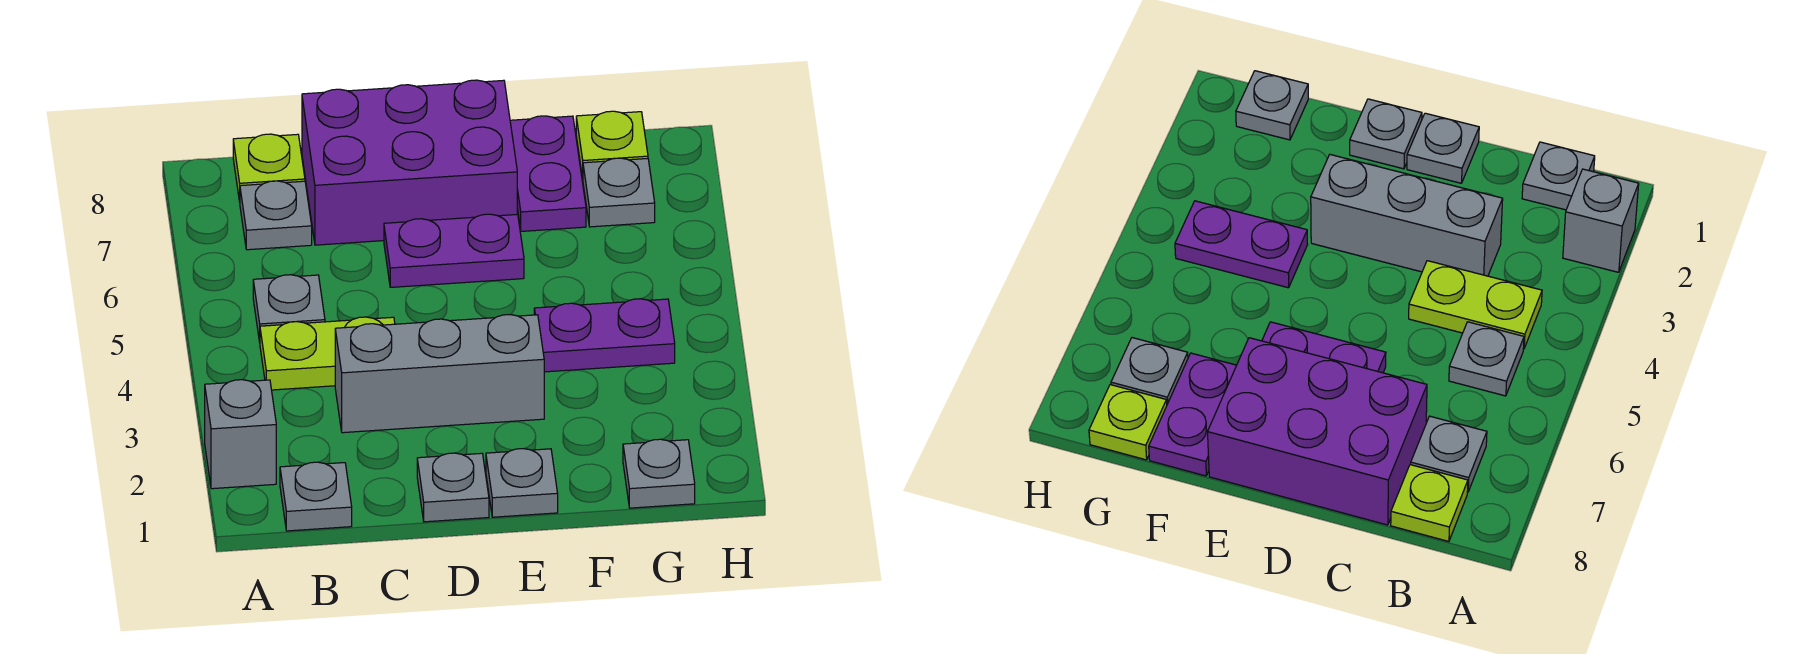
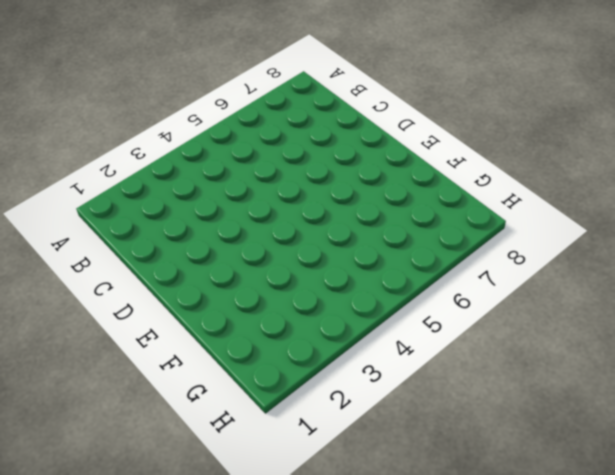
none -> grey brick A2 level 1
none -> grey plate B1 level 1
none -> lime plate B4:C4 level 1

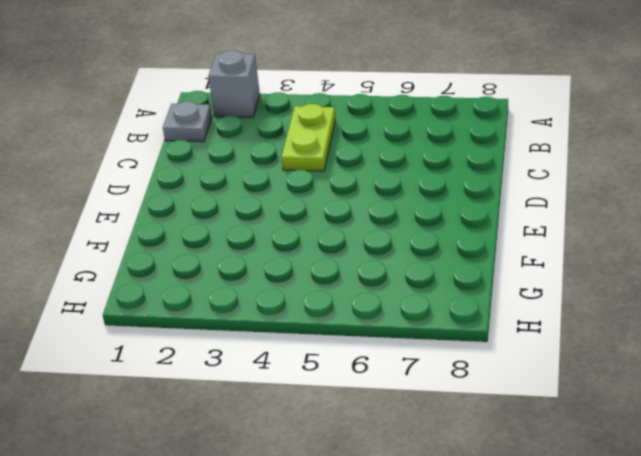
none -> grey plate B5 level 1
none -> grey plate B7 level 1
none -> lime plate B8 level 1

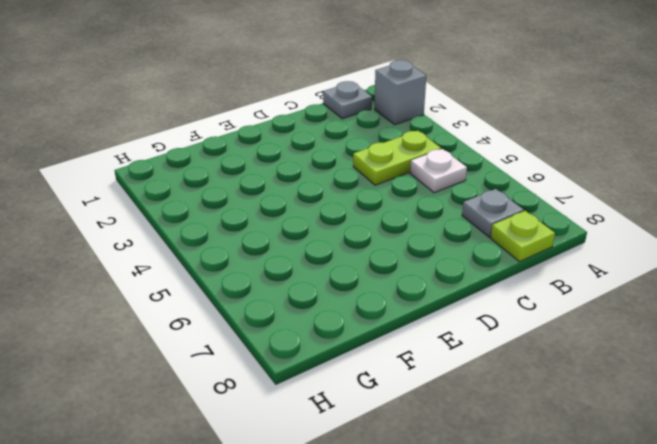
white plate B5 level 1 -> grey plate B5 level 1
none -> grey brick C3:E3 level 1
none -> purple brick C7:E8 level 1
none -> grey plate D1 level 1

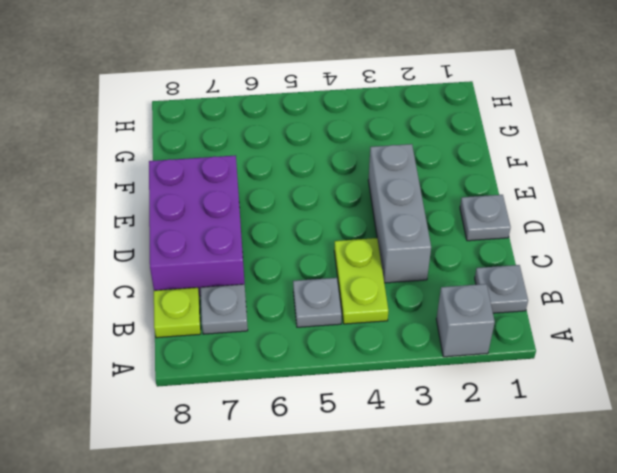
none -> purple plate D6:E6 level 1
none -> grey plate E1 level 1
none -> purple plate F4:G4 level 1

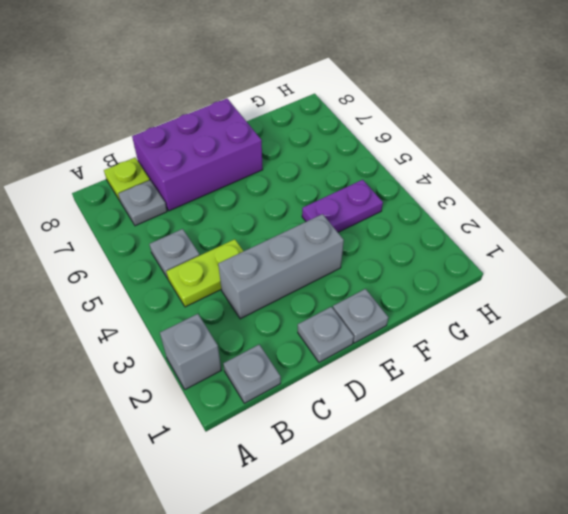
none -> purple plate D6:E6 level 1
none -> purple plate F7:F8 level 1
none -> grey plate G1 level 1

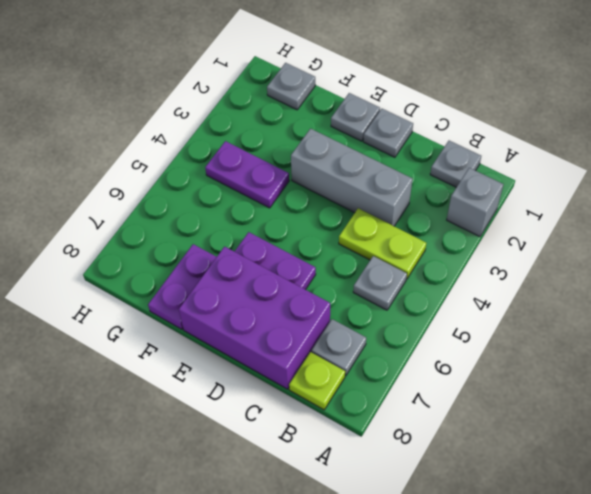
none -> grey plate G7 level 1
none -> lime plate G8 level 1

